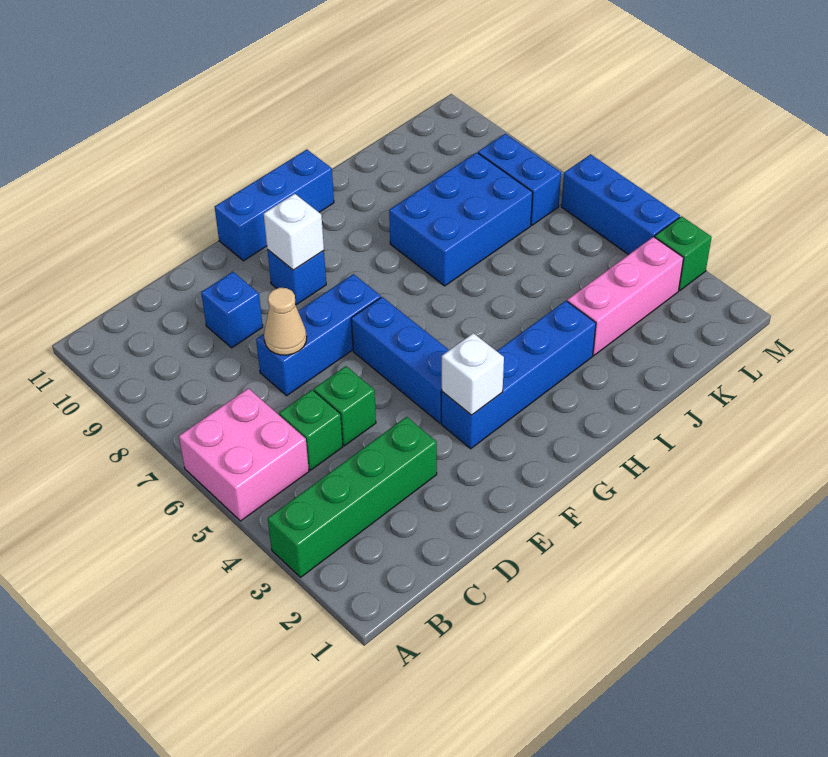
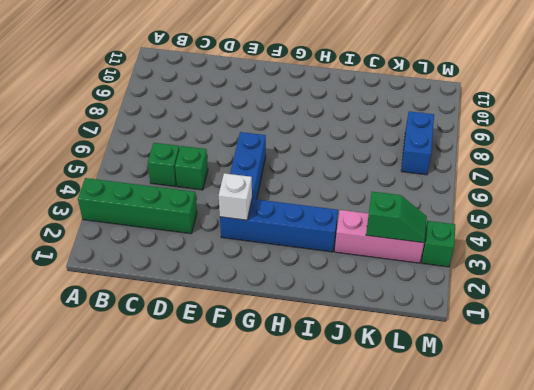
green slope K3:L3 level 2 top K -> none
none -> pink brick A5:B6 level 1
none -> blue brick D7:F7 level 1
none -> blue brick D9 level 1

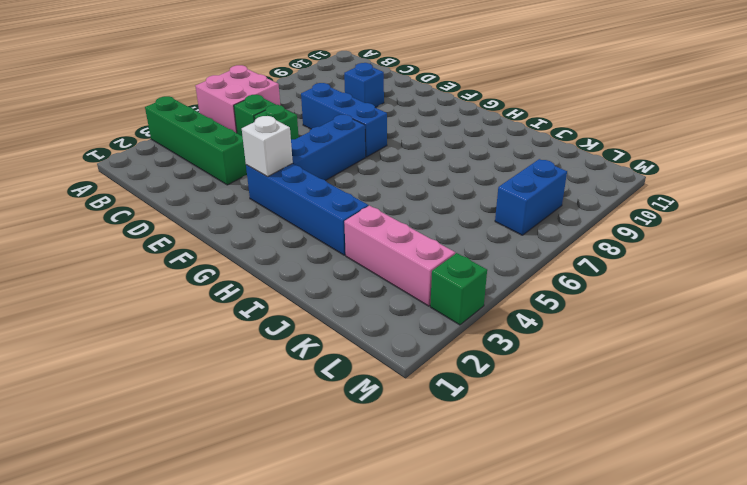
none -> blue brick F9 level 1
none -> blue brick F11:H11 level 1
none -> blue brick I7:K8 level 1

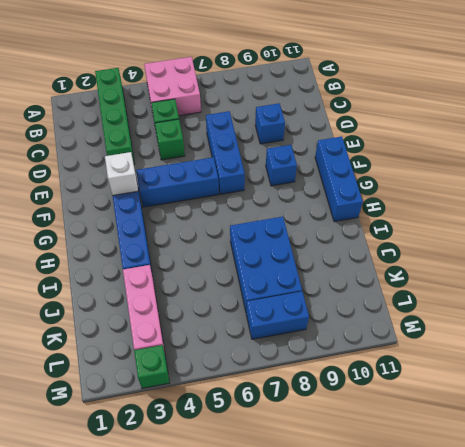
none -> blue brick M4:M6 level 1
none -> tan cone D7 level 2
none -> white brick F9 level 2

